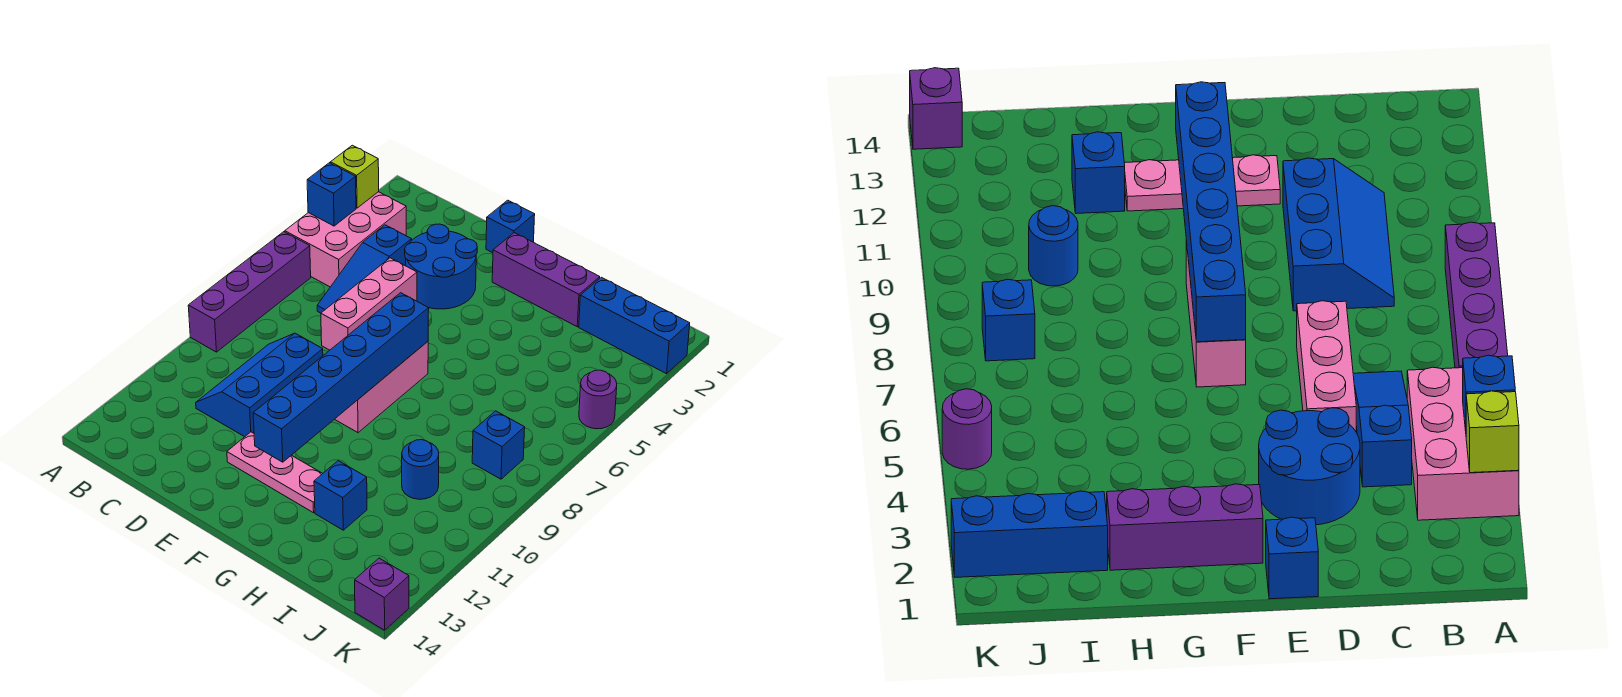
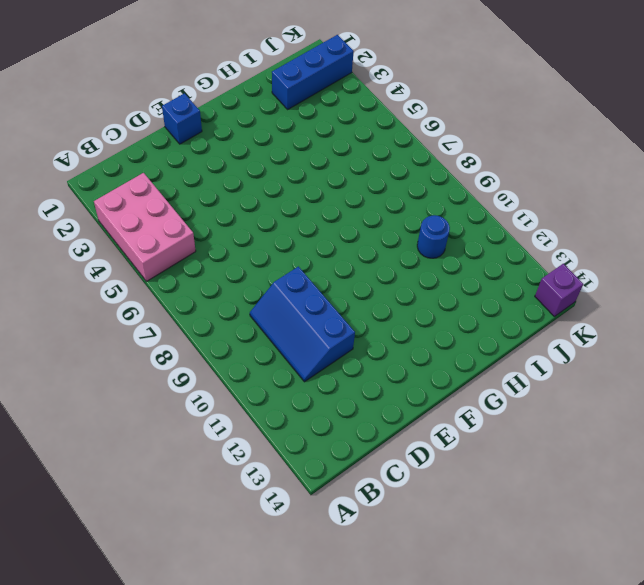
none -> purple brick A6:A9 level 1
none -> blue slope C4:C6 level 1 top 4
none -> blue round brick D3:E4 level 1

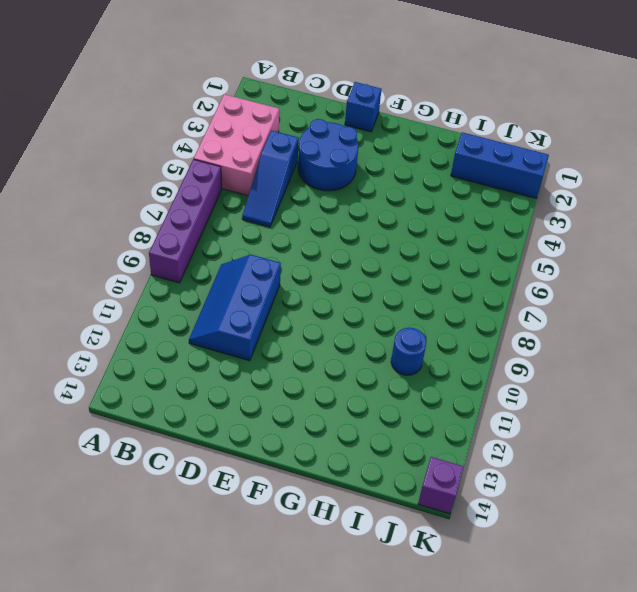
none -> pink brick D5:D7 level 1
none -> pink plate E12:G12 level 1
none -> purple brick F2:H2 level 1

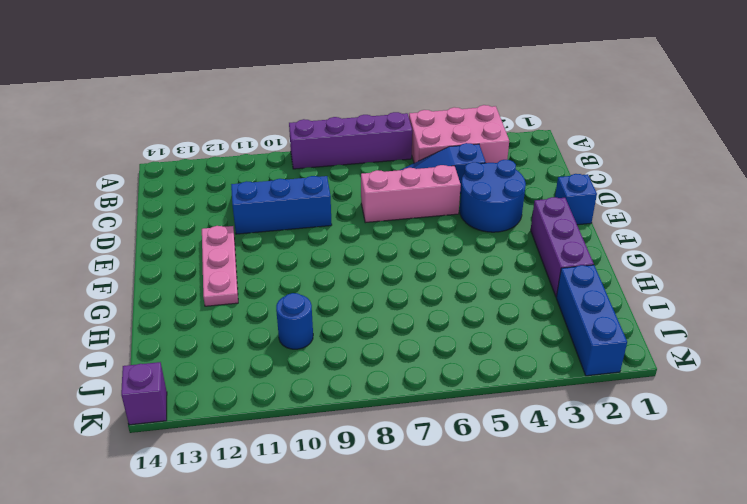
none -> pink brick F7:F9 level 1
none -> blue brick H12 level 1
none -> blue brick J8 level 1

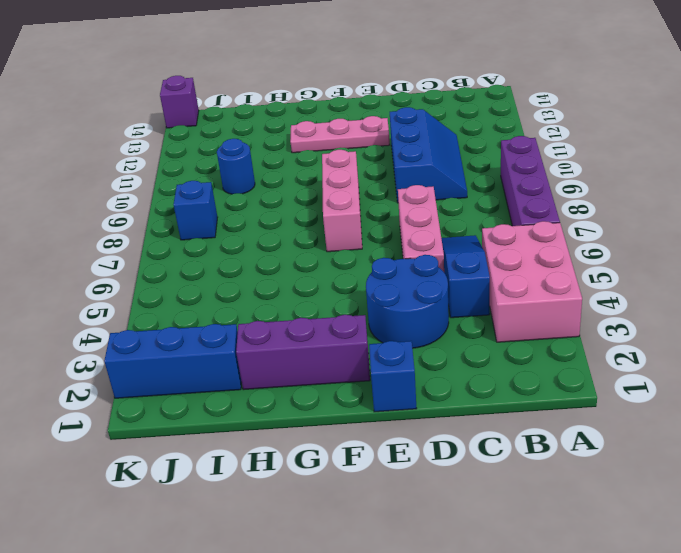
none -> blue brick H12 level 1
none -> purple round brick K5 level 1
none -> lime brick A3 level 2

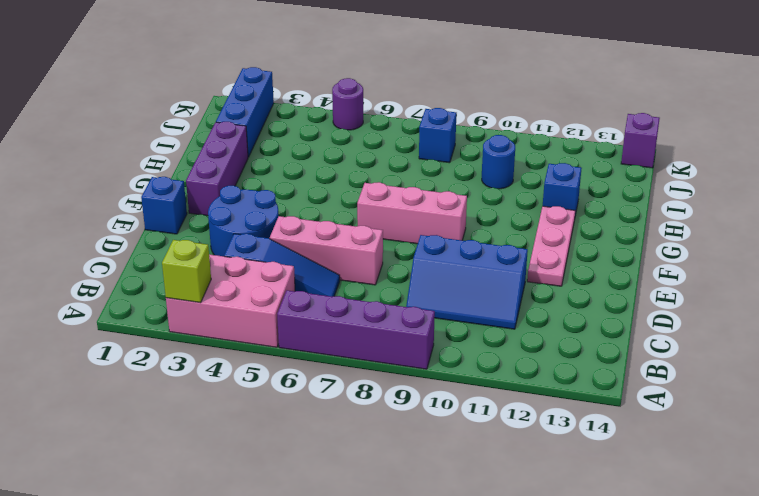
none -> blue brick A4 level 2
none -> blue brick F7:F12 level 2

